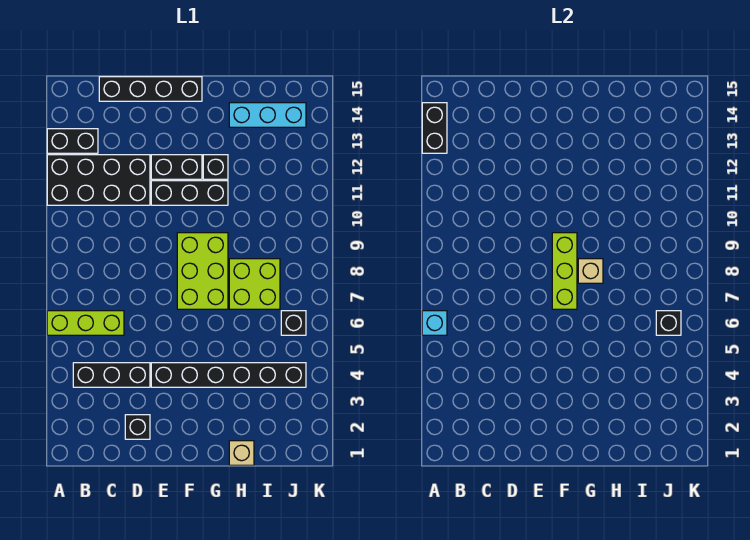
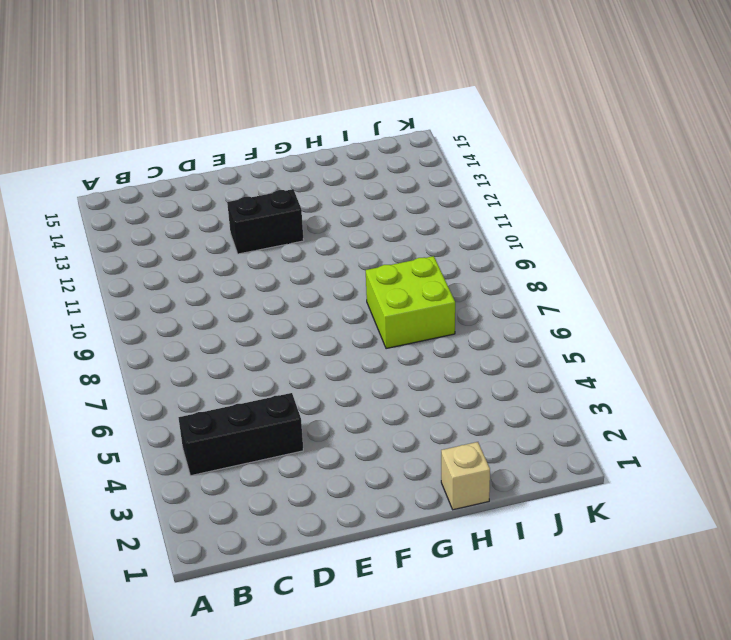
none -> lime brick A6:C6 level 1
none -> black brick A11:D12 level 1
none -> black brick A13:B13 level 1

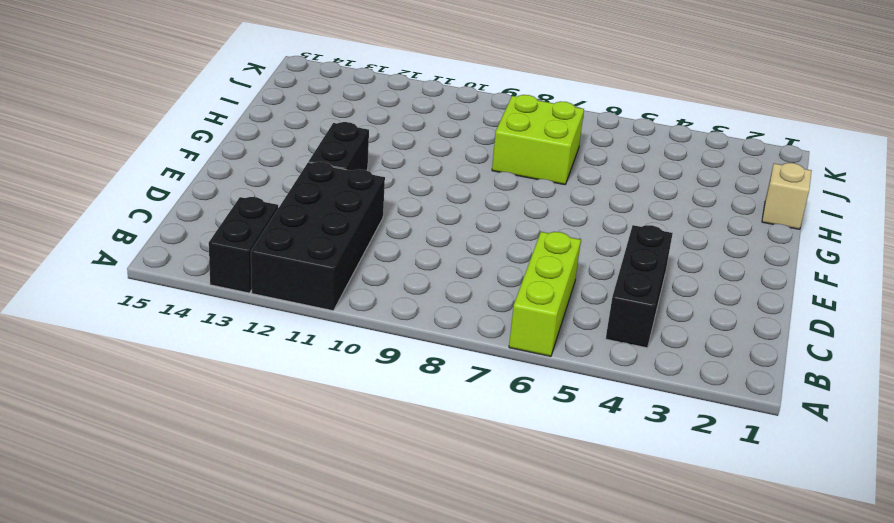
none -> black brick C15:F15 level 1
none -> black brick D2 level 1
none -> black brick E4:J4 level 1

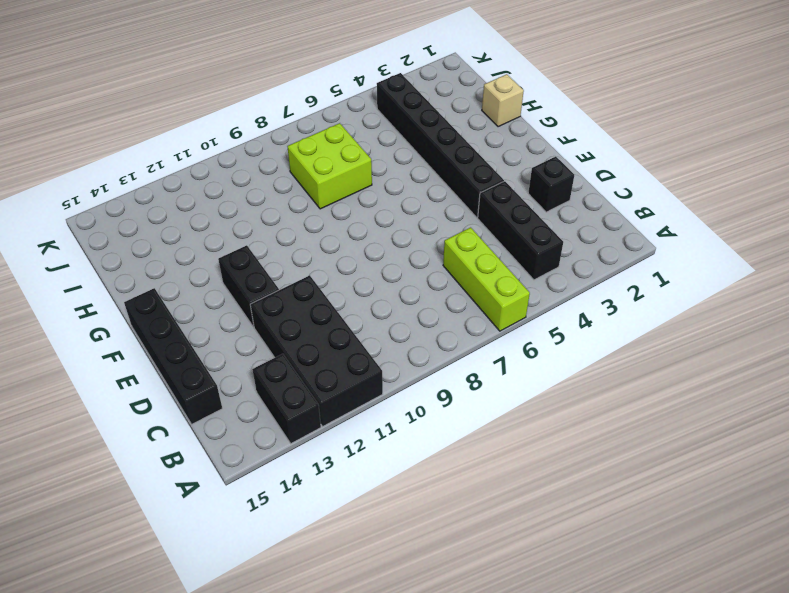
none -> black brick E11:G11 level 1
none -> lime brick F7:G9 level 1
none -> black brick G12 level 1

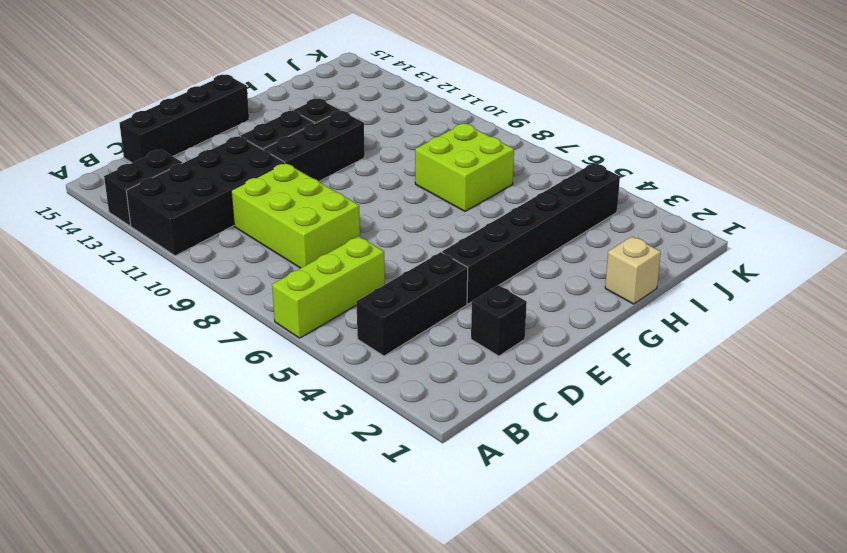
lime brick C8:D10 level 1 -> lime brick F7:G9 level 1
none -> cyan brick H14:J14 level 1
none -> black brick J6 level 1
none -> cyan brick A6 level 2

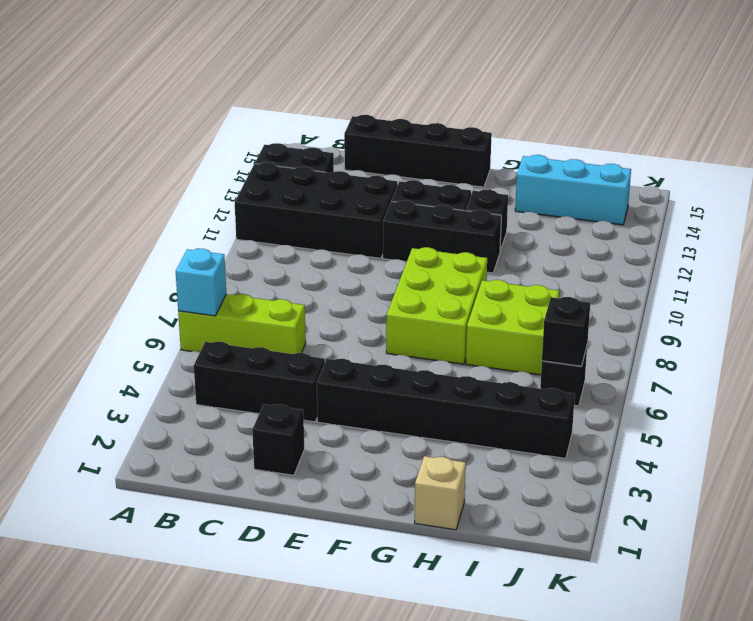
none -> black brick A13:A14 level 2
none -> lime brick F7:F9 level 2
none -> tan brick G8 level 2

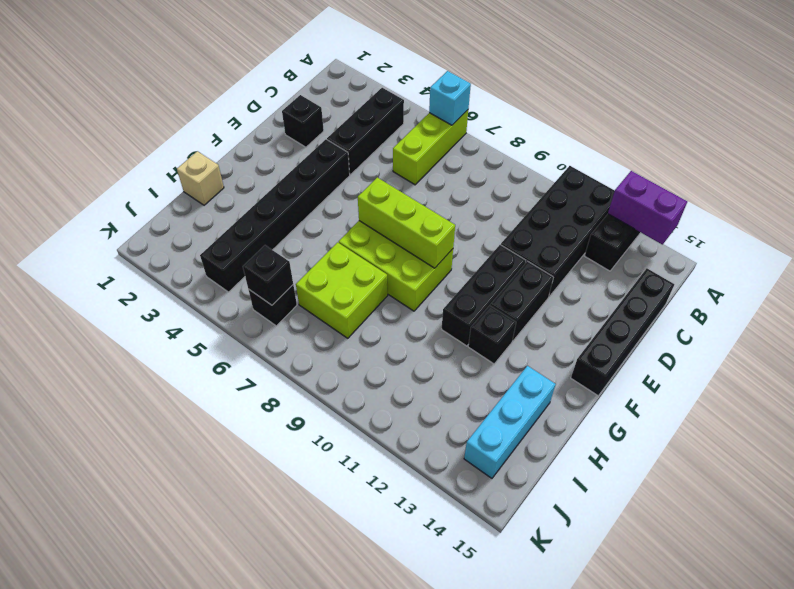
purple brick A13:A14 level 2 -> black brick A13:A14 level 2
none -> tan brick G8 level 2

